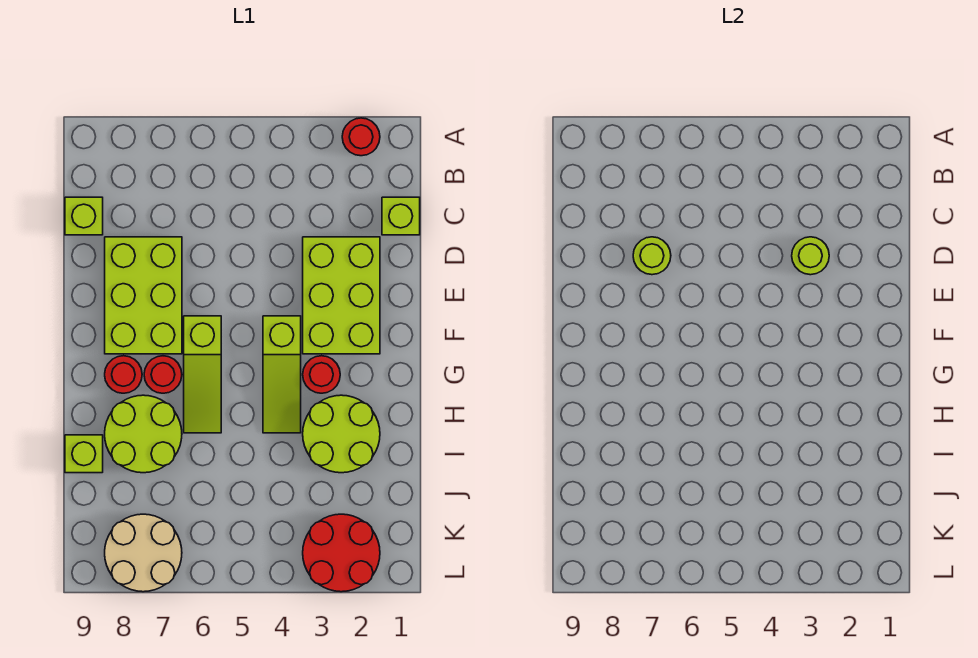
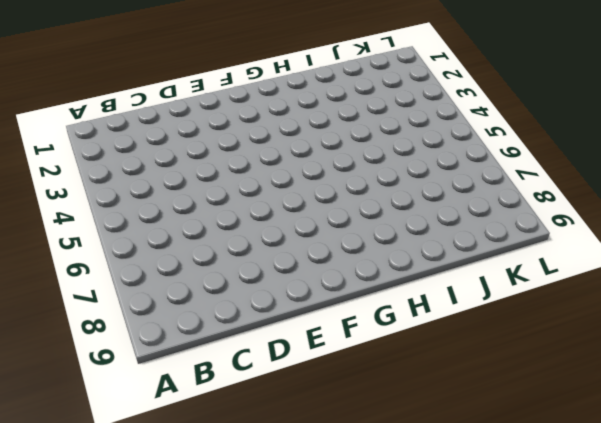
none -> red round brick A2 level 1
none -> lime brick C1 level 1
none -> lime brick C9 level 1

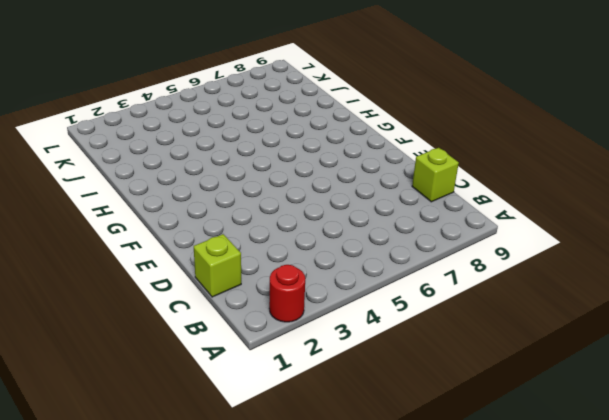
none -> lime brick D2:F3 level 1
none -> lime brick D7:F8 level 1
none -> lime slope F4:H4 level 1 top F

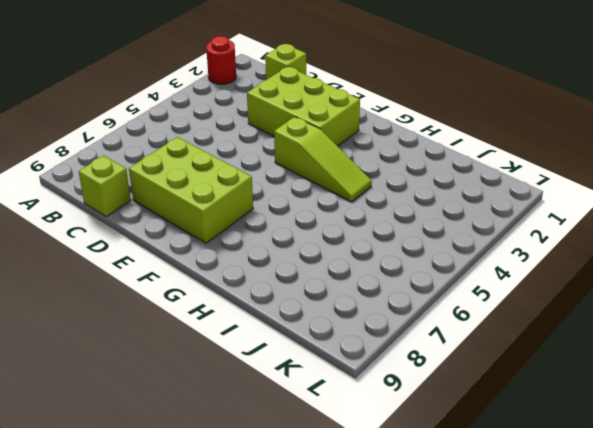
none -> lime slope F6:H6 level 1 top F
none -> red round brick G3 level 1
none -> red round brick G7 level 1

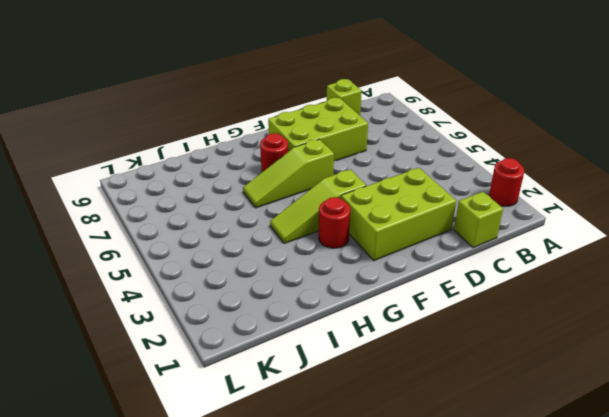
none -> red round brick G8 level 1
none -> lime round brick H2:I3 level 1
none -> lime round brick H7:I8 level 1

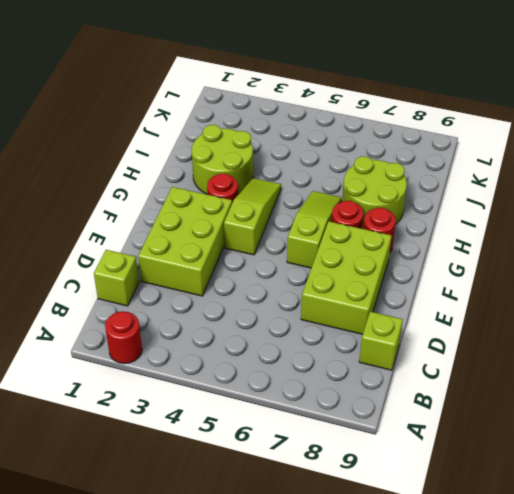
none -> lime brick I9 level 1
none -> red round brick K2:L3 level 1
none -> tan round brick K7:L8 level 1

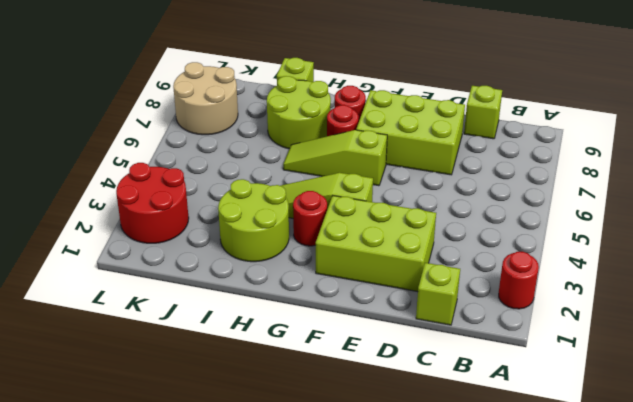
none -> lime round brick D3 level 2
none -> lime round brick D7 level 2

